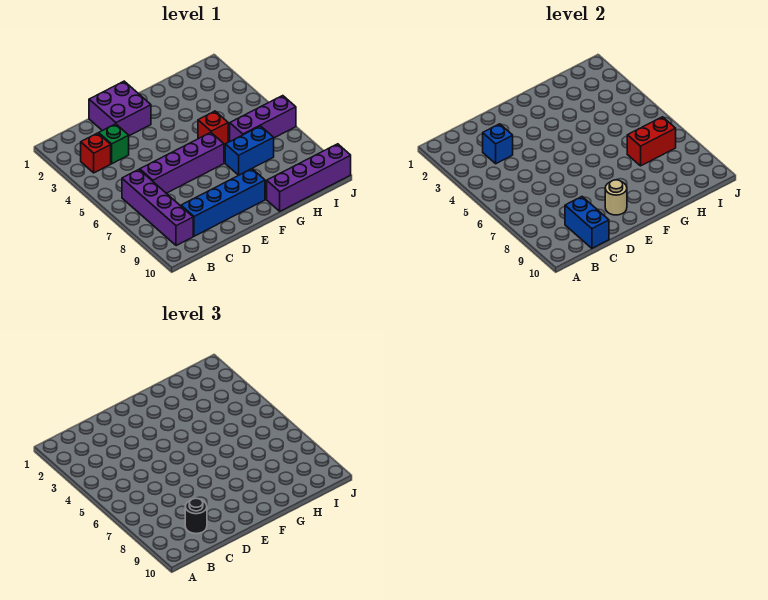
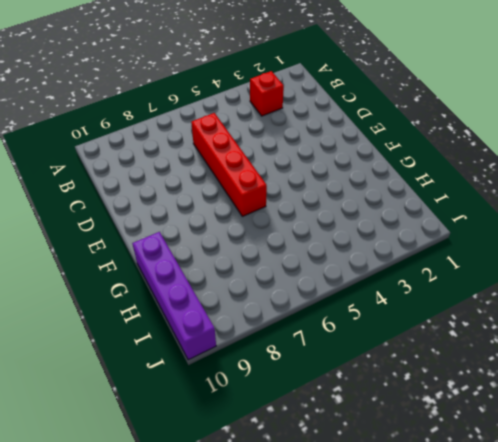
red brick C6:F6 level 1 -> purple brick C6:F6 level 1
none -> purple brick B6:B9 level 1
none -> green brick C3 level 1
none -> blue brick C9:F9 level 1

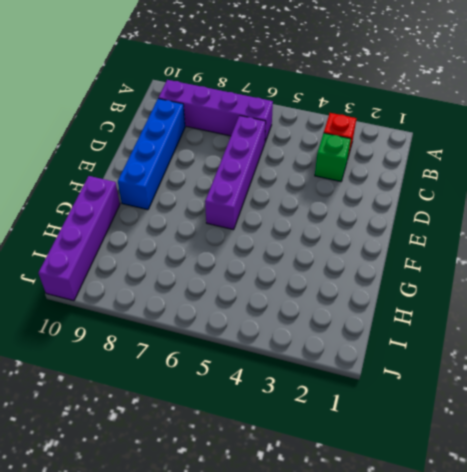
none -> purple brick D1:E2 level 1
none -> red brick G5 level 1
none -> blue brick G7:H7 level 1

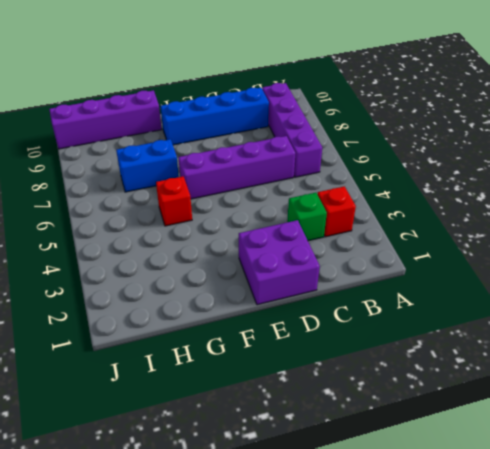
none -> purple brick H6:J6 level 1
none -> blue brick C3 level 2
none -> blue brick C9:C10 level 2

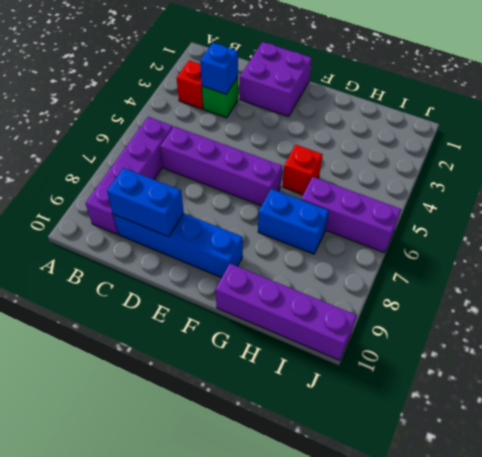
blue brick C9:D9 level 2 -> blue brick C9:C10 level 2
none -> tan round brick E9 level 2
none -> red brick H7:I7 level 2
none -> black round brick C9 level 3

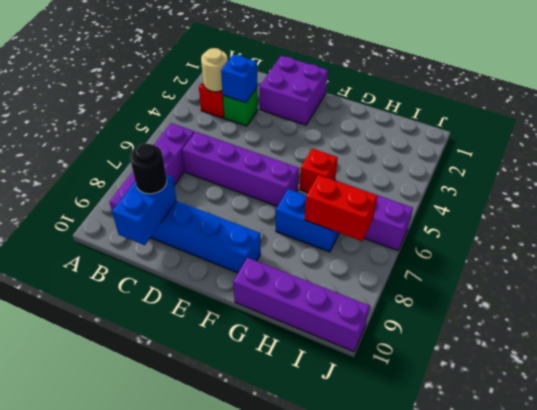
tan round brick B3 level 2 -> tan round brick E9 level 2

